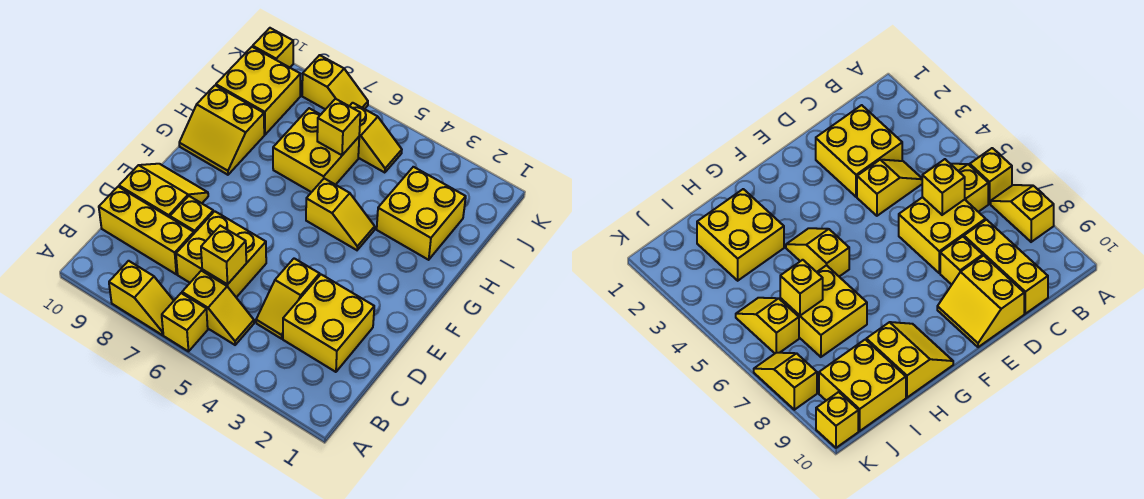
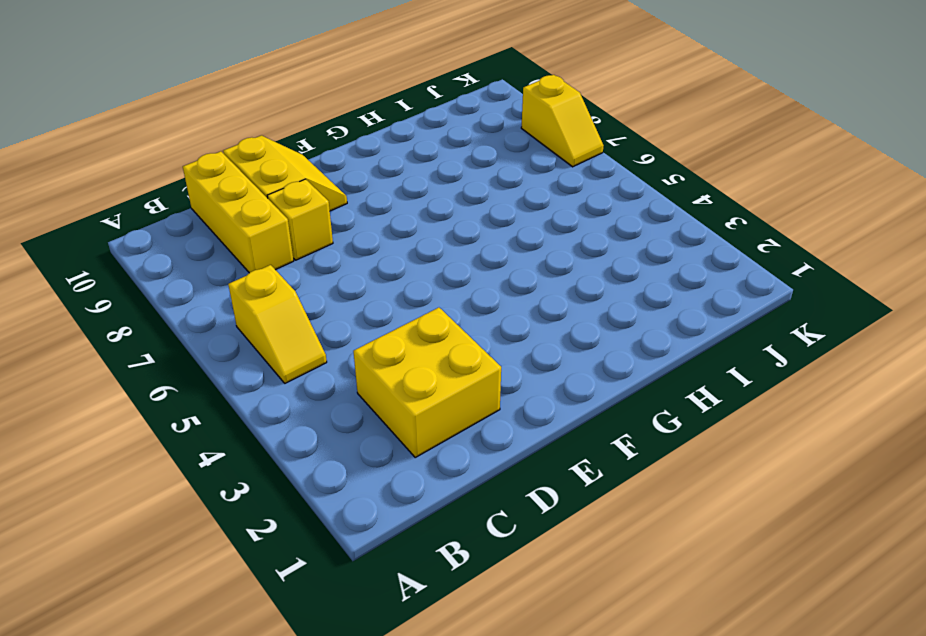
none -> yellow brick A6 level 1
none -> yellow slope A7:A8 level 1 top 8
none -> yellow slope C4:D4 level 1 top D

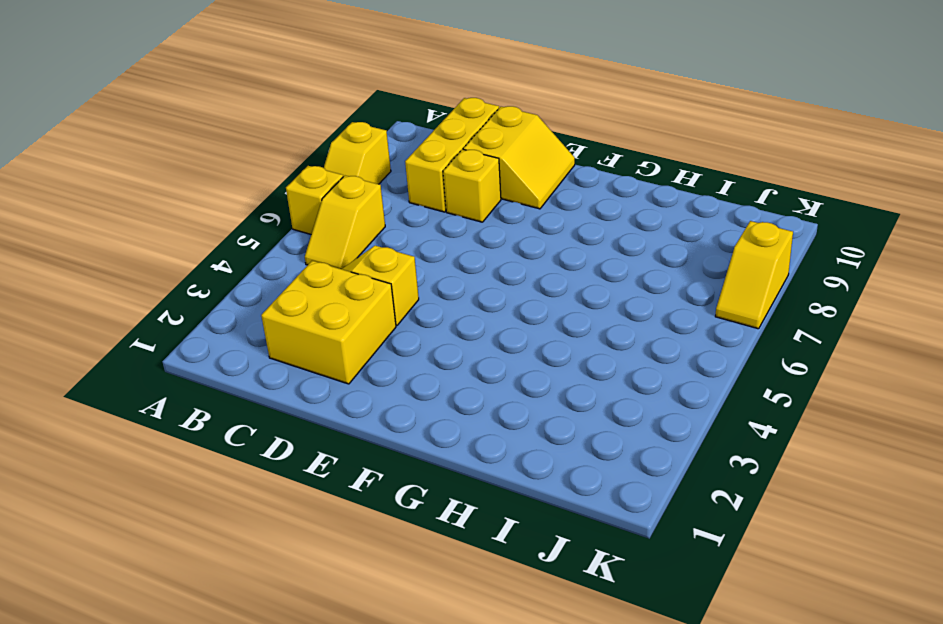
none -> yellow brick C6:D7 level 1
none -> yellow slope G4:G5 level 1 top 5
none -> yellow slope G9:H10 level 1 top H

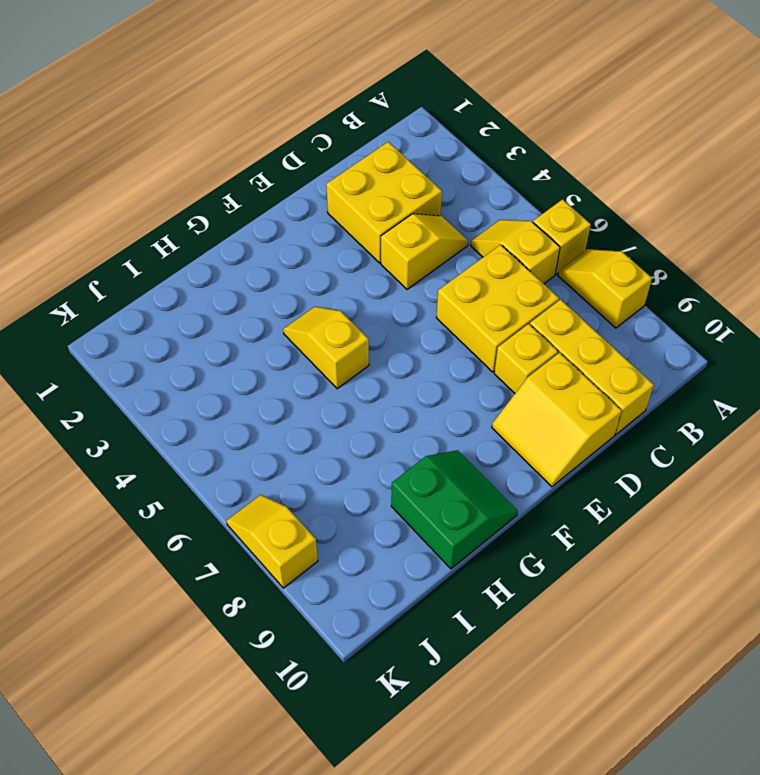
green slope G9:H10 level 1 top H -> yellow slope G9:H10 level 1 top H
none -> yellow brick H2:I3 level 1
none -> yellow brick H6:I7 level 1
none -> yellow brick I9:J10 level 1

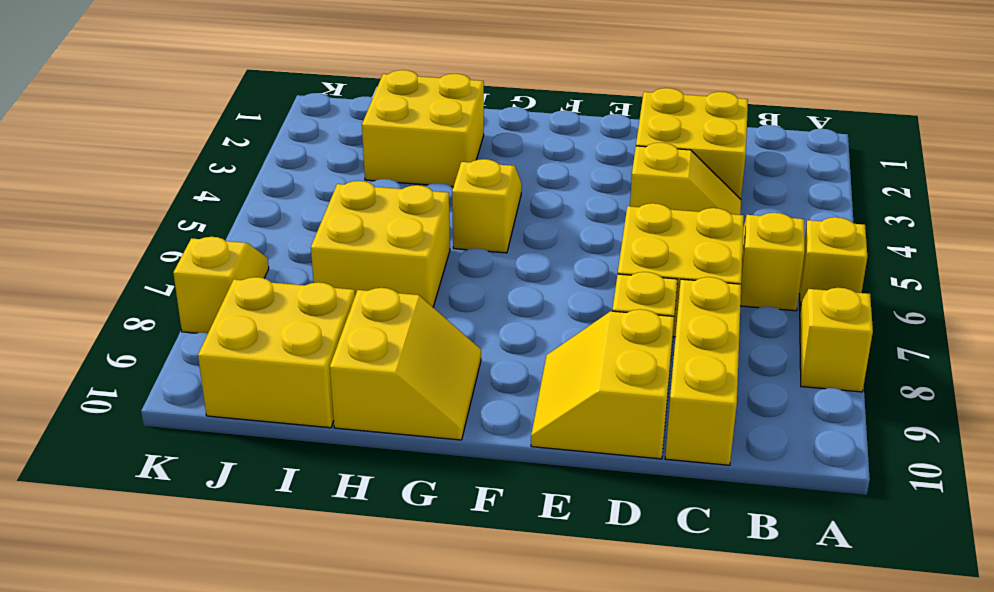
none -> yellow slope J5:J6 level 1 top 6
none -> yellow brick K10 level 1
none -> yellow brick C6 level 2

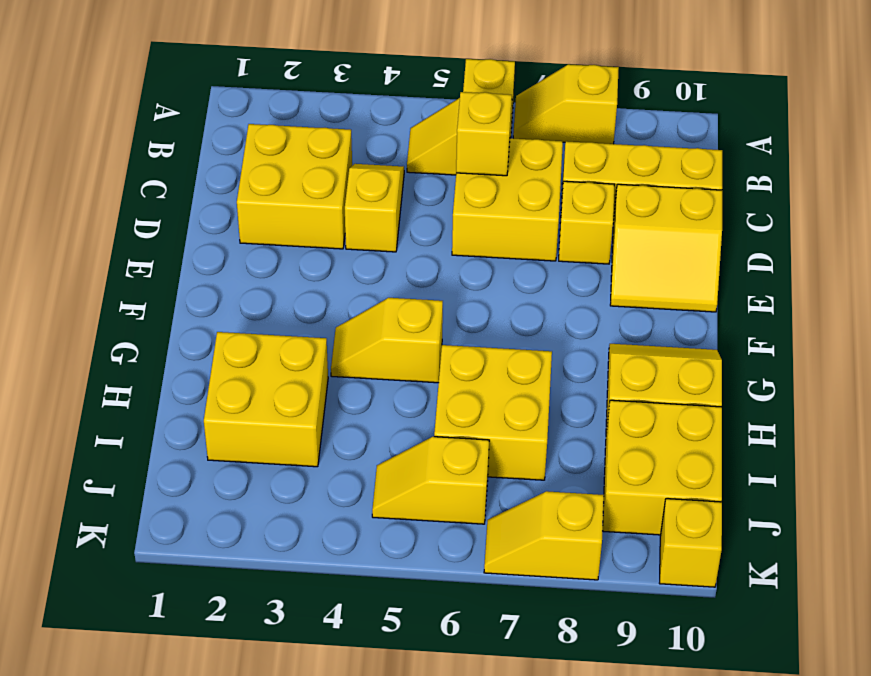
none -> yellow brick I6 level 2

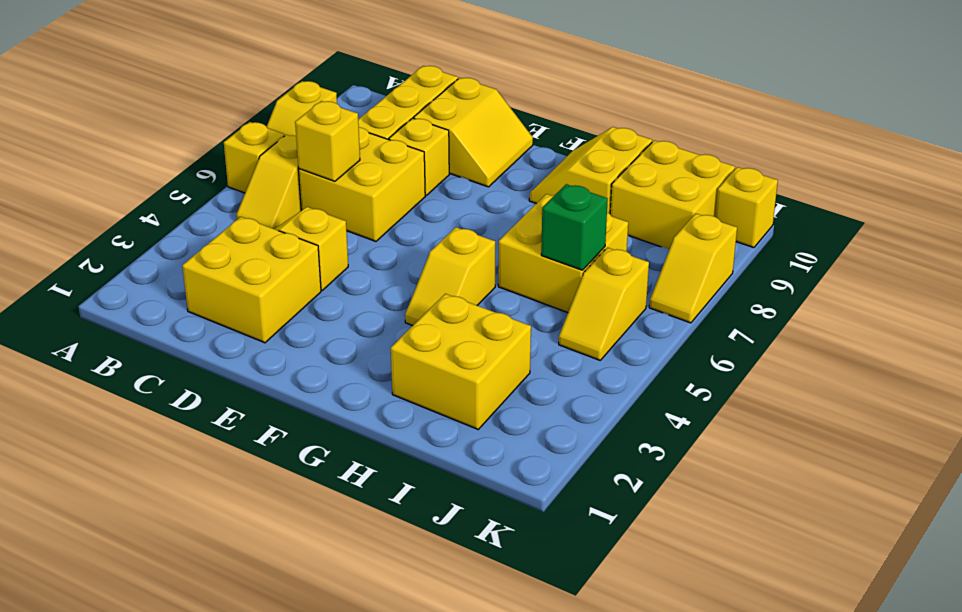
green brick I6 level 2 -> yellow brick I6 level 2

